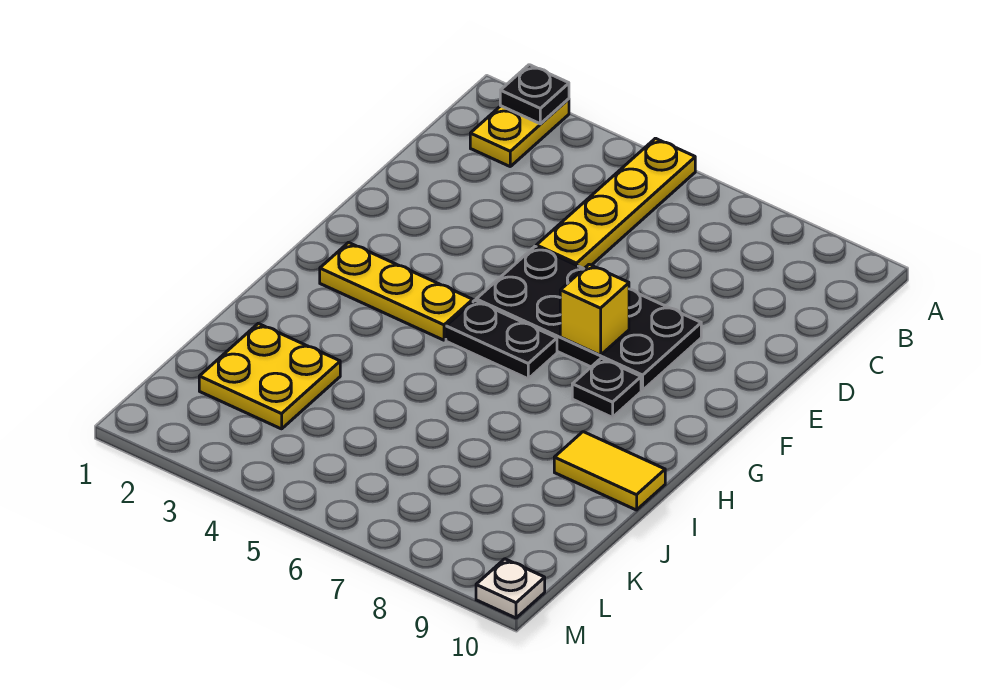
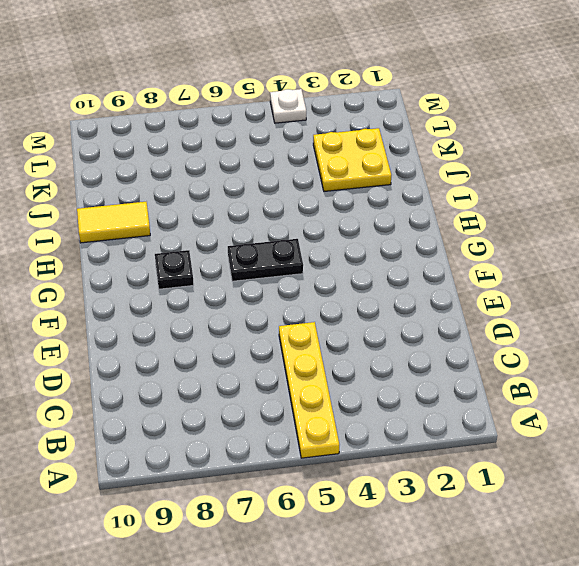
white plate M4 level 1 -> white plate M10 level 1
none -> yellow plate A2:B2 level 1
none -> black plate E5:F8 level 1

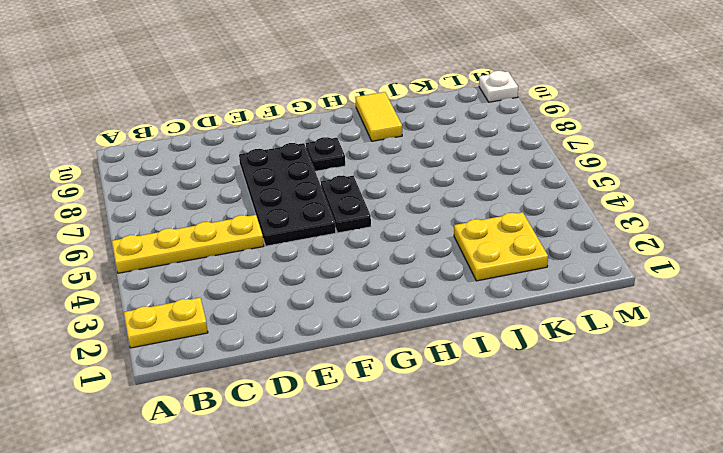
none -> yellow plate G2:G4 level 1
none -> black plate A2 level 2

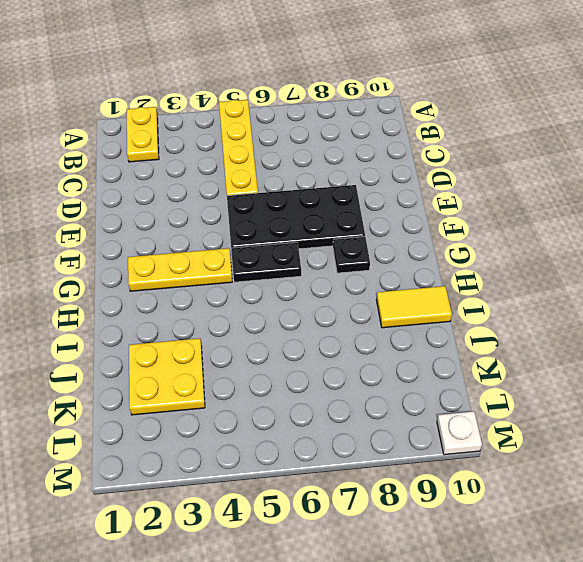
none -> black plate A2 level 2
none -> yellow brick F7 level 2

